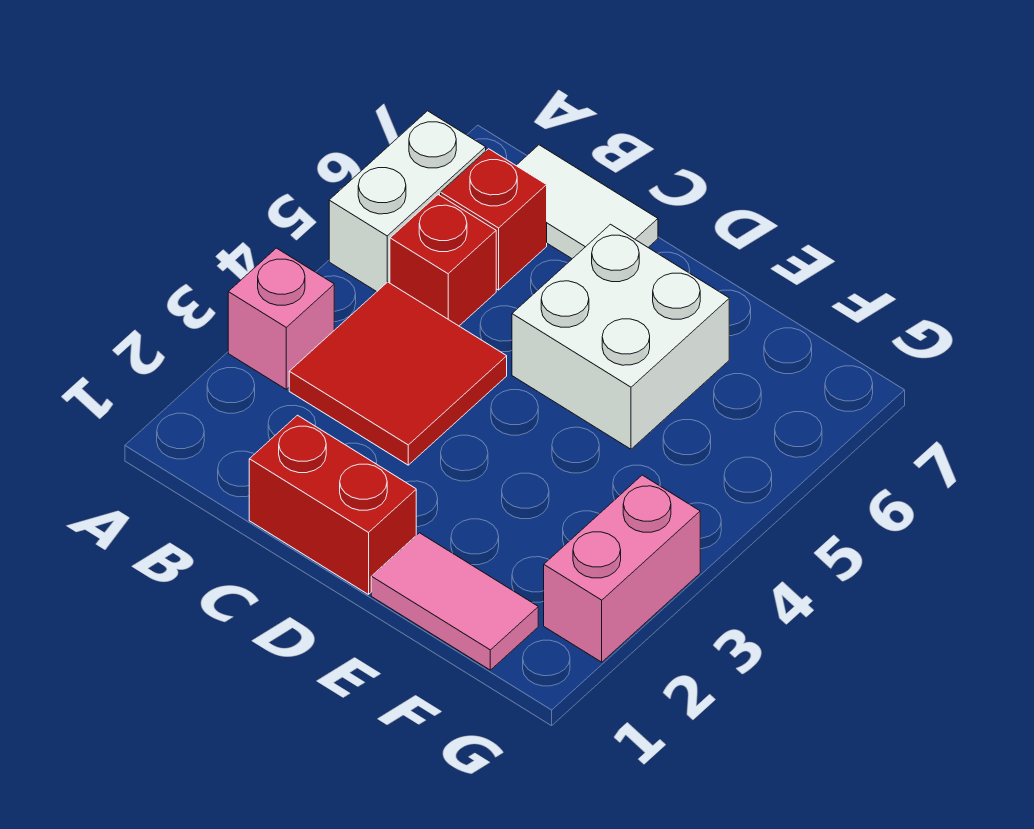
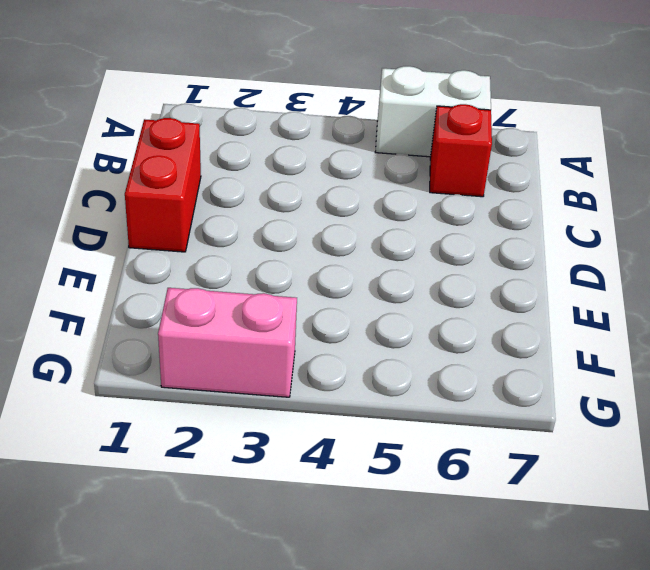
none -> pink brick A3 level 1
none -> red tile B3:C4 level 1

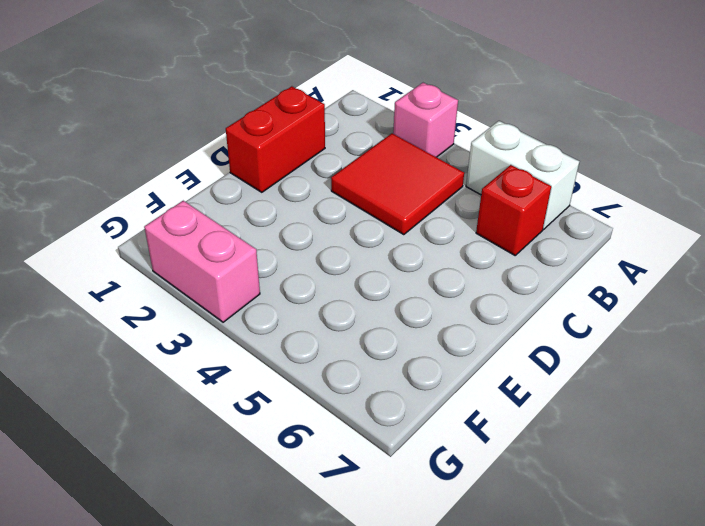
none -> red brick B5 level 1
none -> white tile B7:C7 level 1

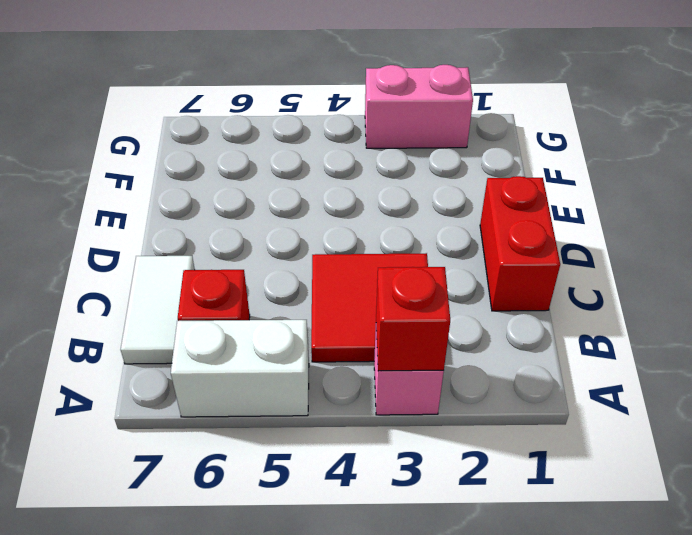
red brick A3 level 2 -> red brick B5 level 1
none -> white brick D5:E6 level 1
none -> pink tile E1:F1 level 1

